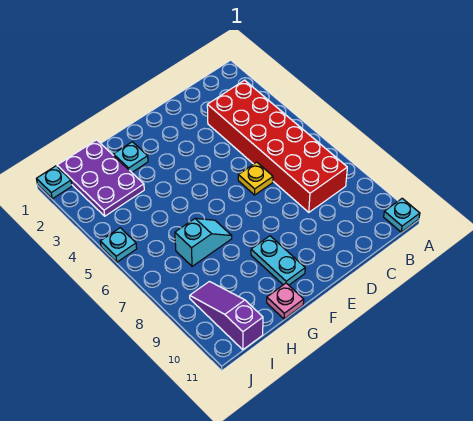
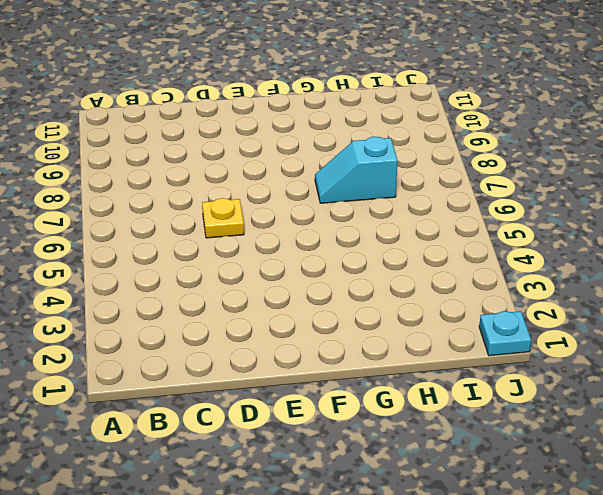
none -> cyan plate A11 level 1
none -> red brick B3:C8 level 1

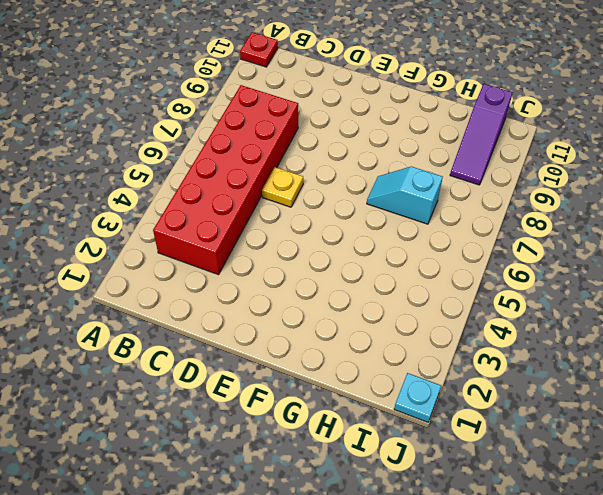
red plate A11 level 1 -> cyan plate A11 level 1
none -> cyan plate F9:F10 level 1
none -> cyan plate G2 level 1

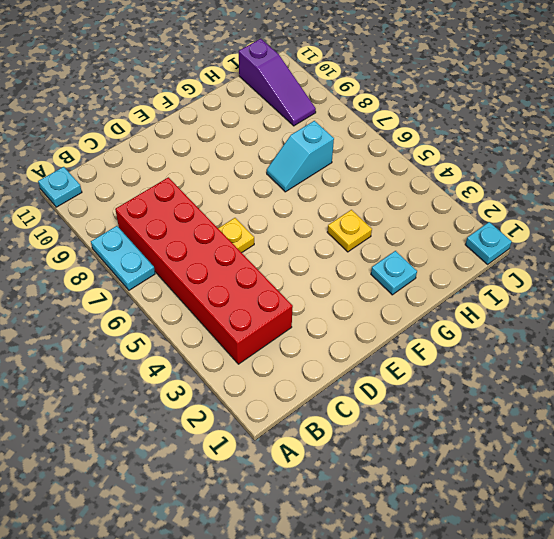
cyan plate A7:A8 level 1 -> cyan plate F9:F10 level 1
yellow plate G4 level 1 -> none
none -> pink plate G11 level 1
none -> purple plate H1:I3 level 1

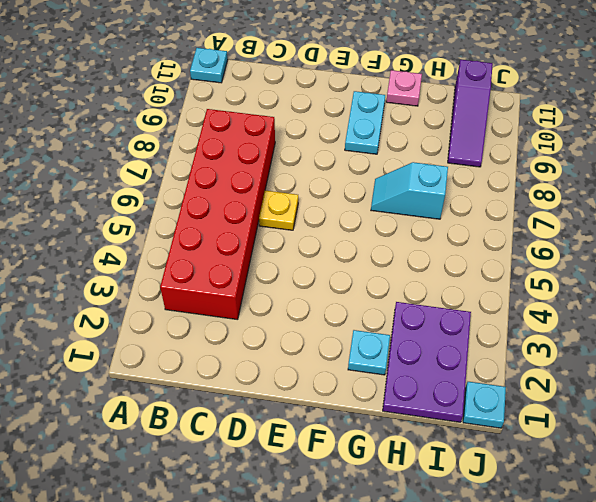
none -> cyan plate J5 level 1

